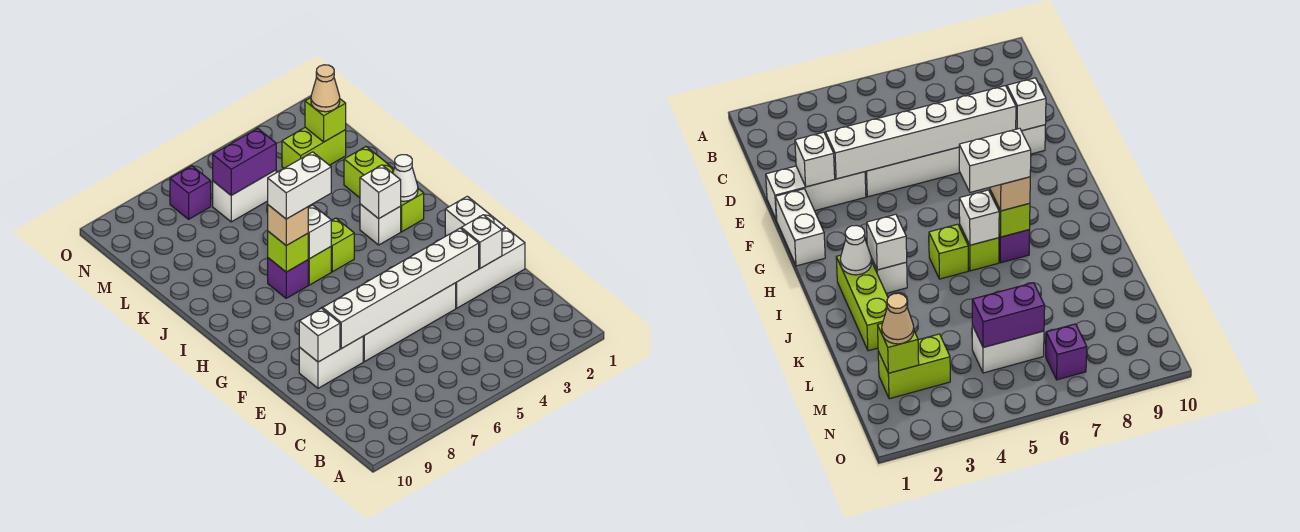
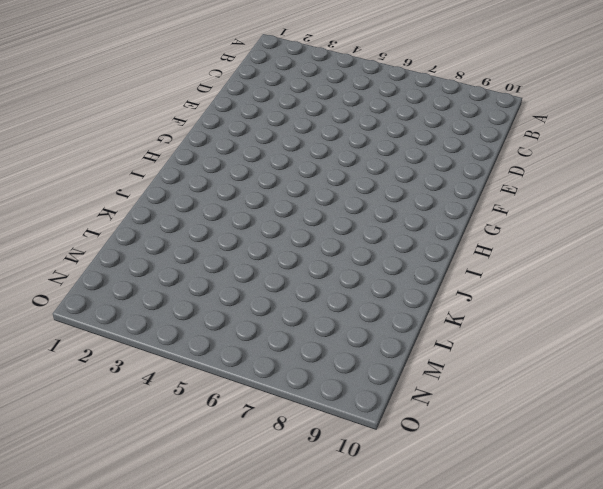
none -> white brick E1:E3 level 1
none -> white brick E4:E7 level 1
none -> white brick E8:E9 level 1

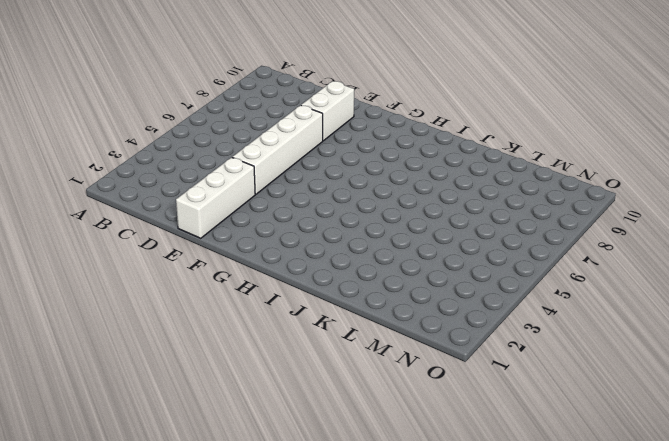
none -> white brick F1:G1 level 1
none -> lime brick I2:K2 level 1
none -> white brick I3 level 1

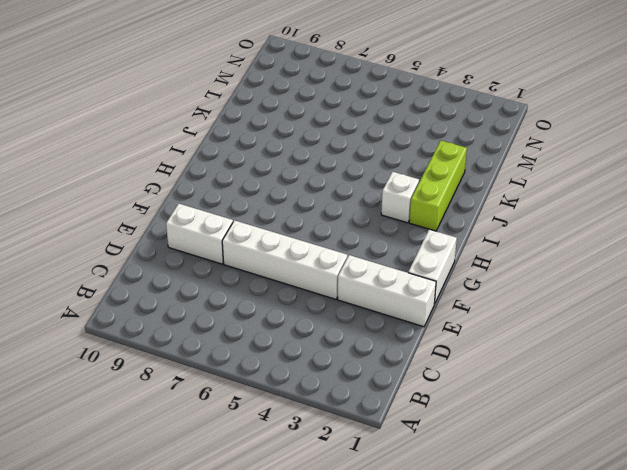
none -> lime brick I5 level 1
none -> lime brick I6 level 1
none -> purple brick I7 level 1

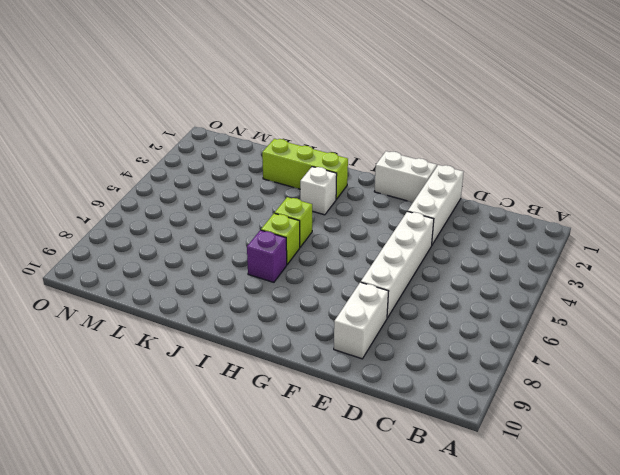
none -> lime brick M2:M3 level 1
none -> white brick M5:M6 level 1
none -> purple brick N7 level 1

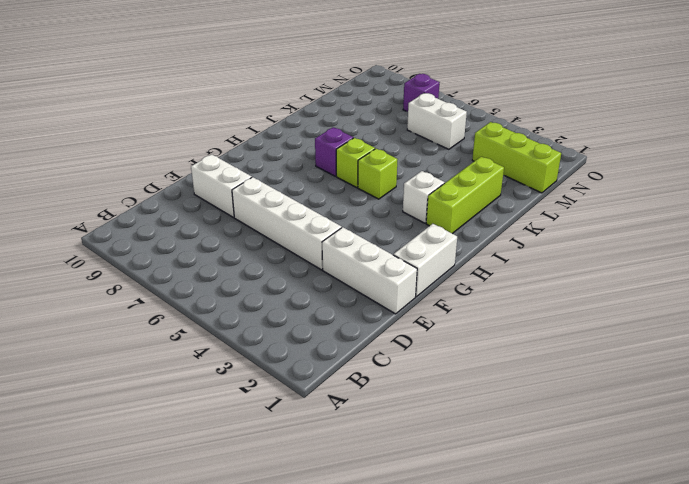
lime brick M1:M3 level 1 -> lime brick M2:M3 level 1
none -> white brick E2 level 2
none -> white brick E3:E8 level 2
none -> white brick E9 level 2

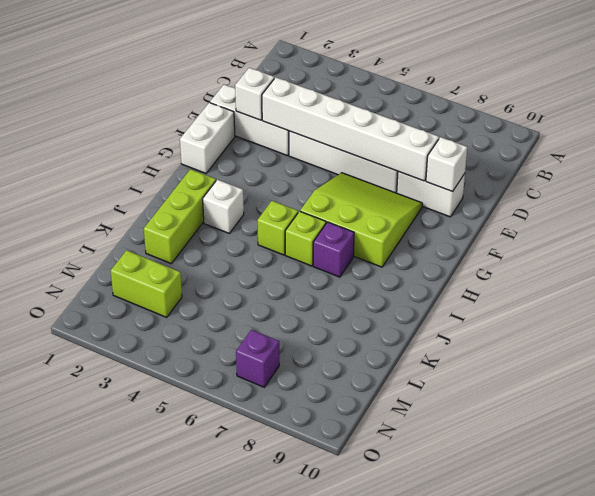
lime slope F6:H8 level 1 top H -> none
none -> white brick M5:M6 level 1
none -> white cone I2 level 2
none -> white brick I3 level 2

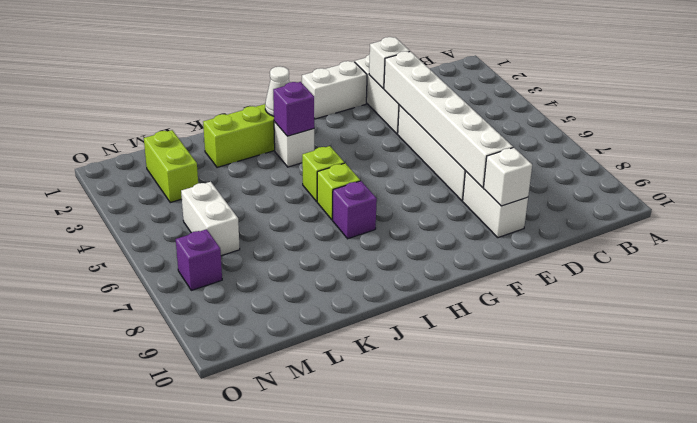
purple brick I3 level 2 -> white brick I3 level 2
none -> white brick I6 level 2
none -> lime brick I7 level 2
none -> lime brick M2 level 2

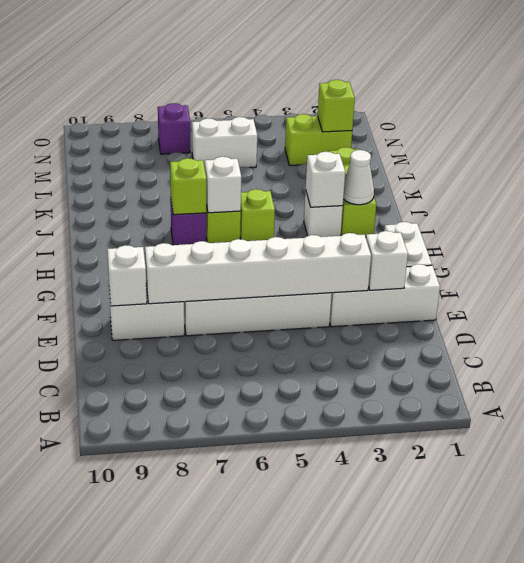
none -> purple brick M5:M6 level 2
none -> tan brick I7 level 3
none -> tan cone M2 level 3

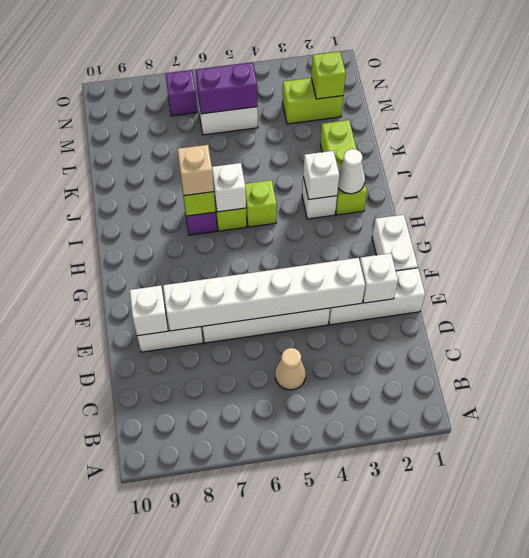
tan cone C5 level 1 -> tan cone M2 level 3
none -> white brick I6:I7 level 4

